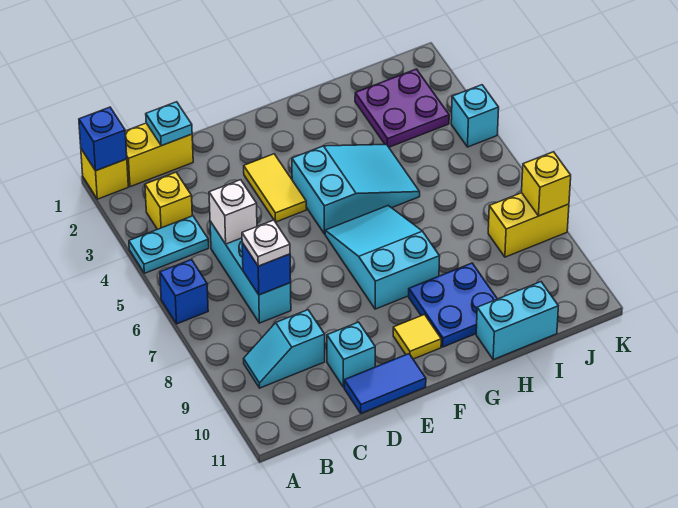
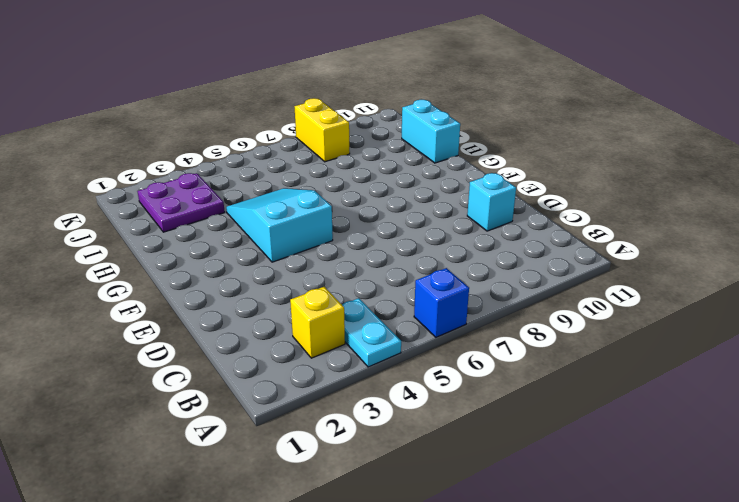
none -> yellow brick A1 level 1
none -> yellow brick B1:C1 level 1
none -> cyan slope B9:C9 level 1 top C

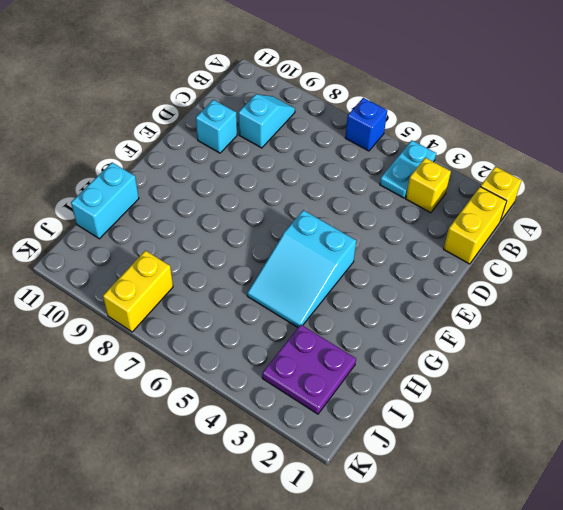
none -> cyan brick C5:C7 level 1
none -> blue tile D11:E11 level 1
none -> yellow tile E3:E4 level 1

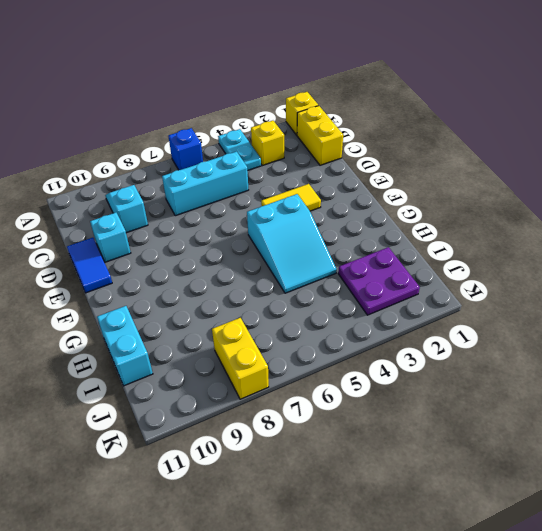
none -> cyan slope F6:G8 level 1 top 8
none -> yellow tile F10 level 1
none -> blue plate G9:H10 level 1

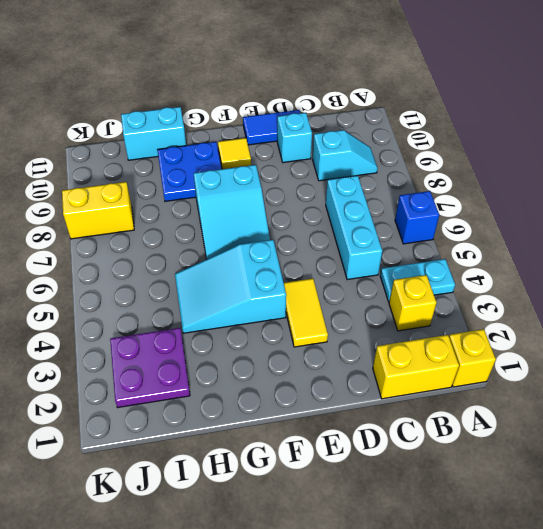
none -> cyan brick K4 level 1
none -> blue brick A1 level 2
none -> cyan plate C1 level 2

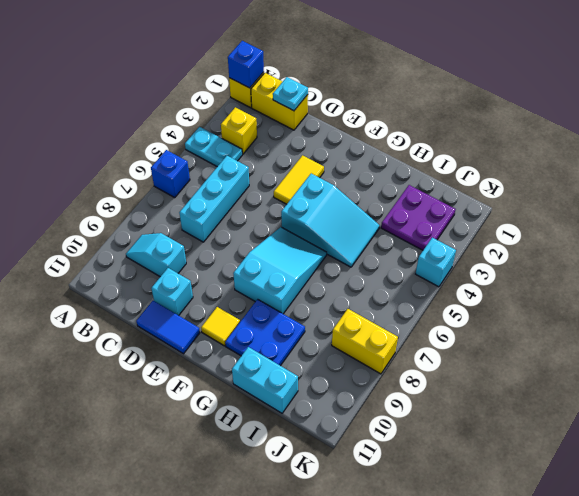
none -> white brick C5 level 2
none -> blue brick C7 level 2
none -> yellow brick K8 level 2

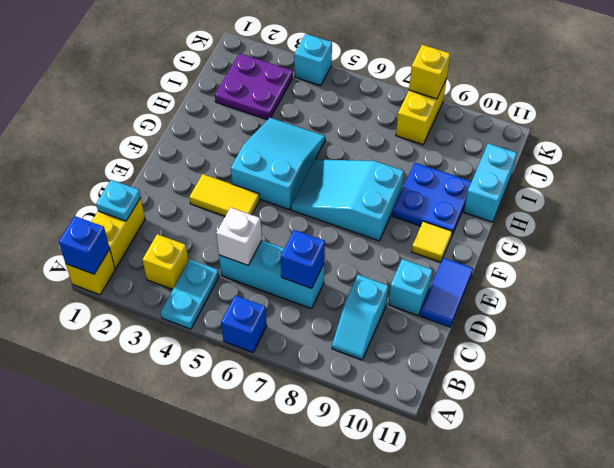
none -> white plate C7 level 3

